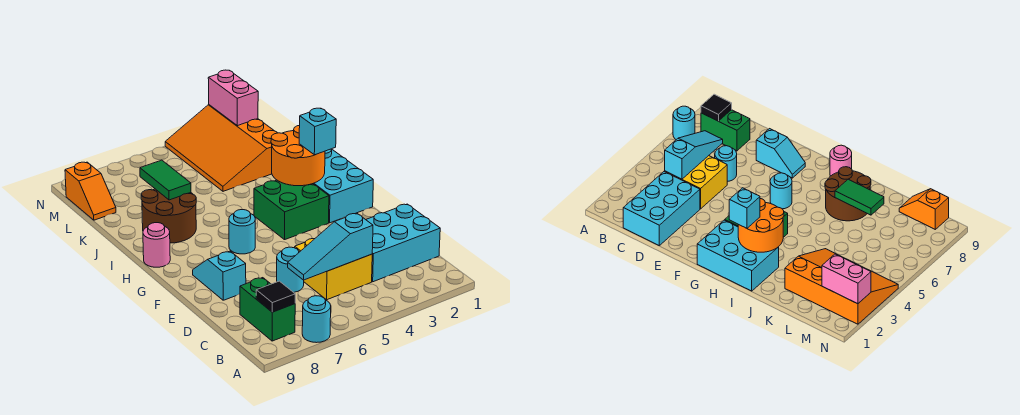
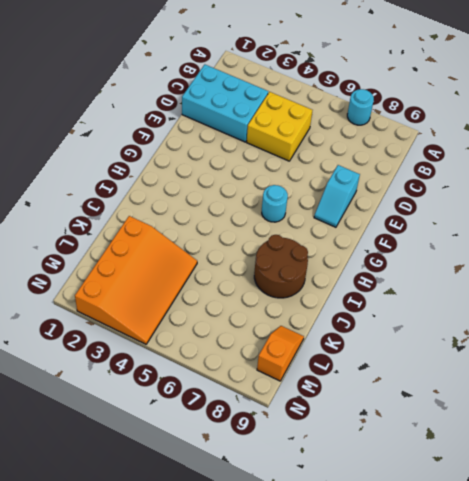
none -> green brick B8:C8 level 1
none -> cyan round brick D6 level 1
none -> cyan brick G1:I2 level 1

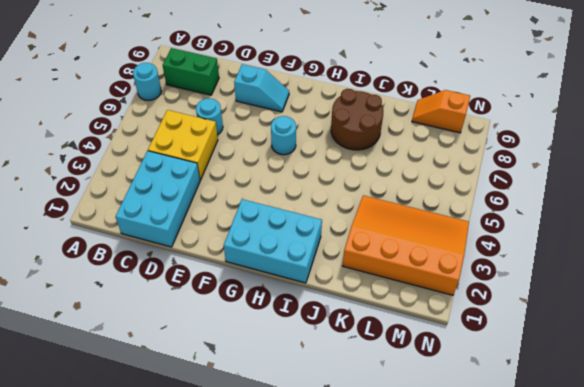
none -> green brick G3:H4 level 1
none -> pink round brick H9 level 1
none -> black tile B8 level 2

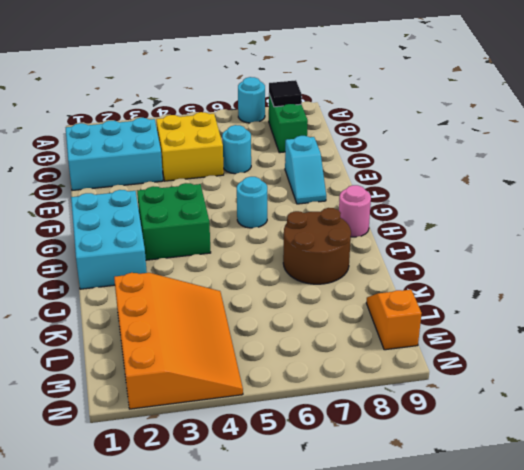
none -> cyan slope C4:C6 level 2 top 4
none -> orange round brick H2:I3 level 2
none -> green tile J7:K7 level 2

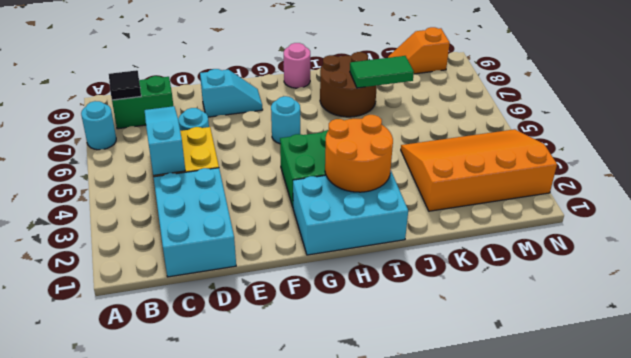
none -> pink brick M2:N2 level 2
none -> cyan brick H2 level 3

